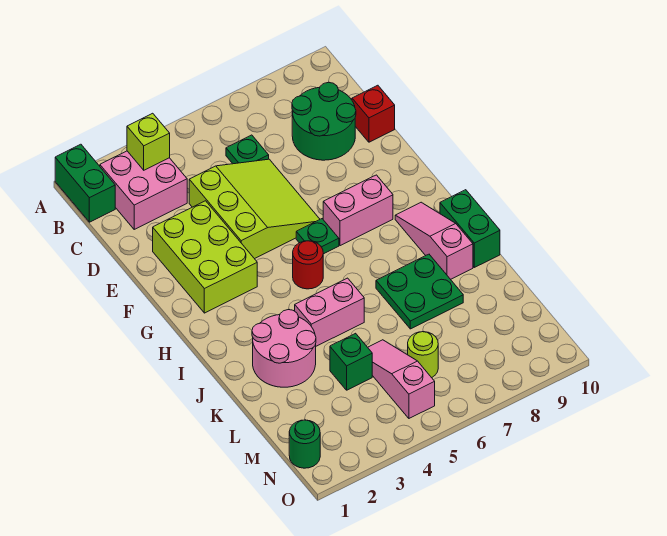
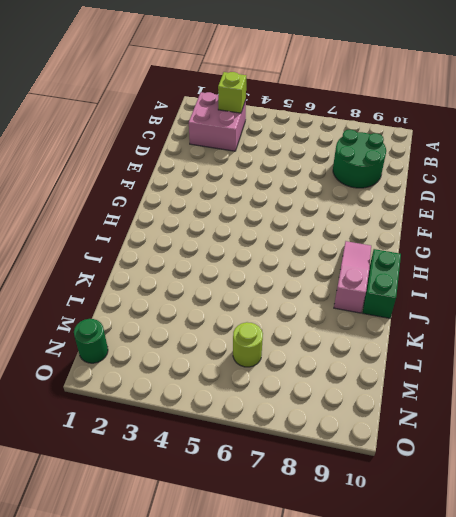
none -> green brick A1:B1 level 1
none -> green plate C6 level 1
none -> lime slope D4:F6 level 1 top 4

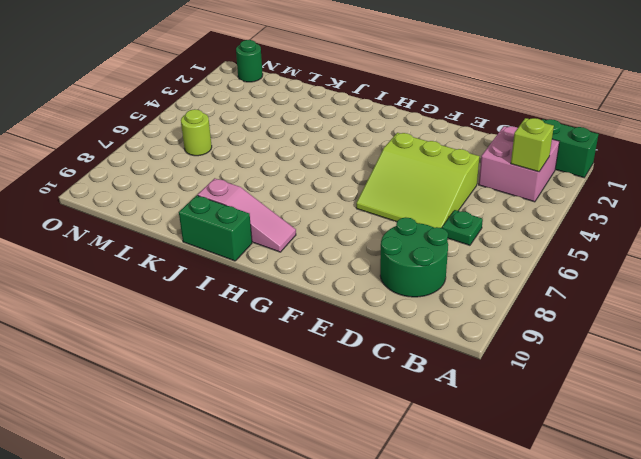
none -> red brick D10 level 1
none -> lime brick E2:G3 level 1
none -> green plate G6 level 1

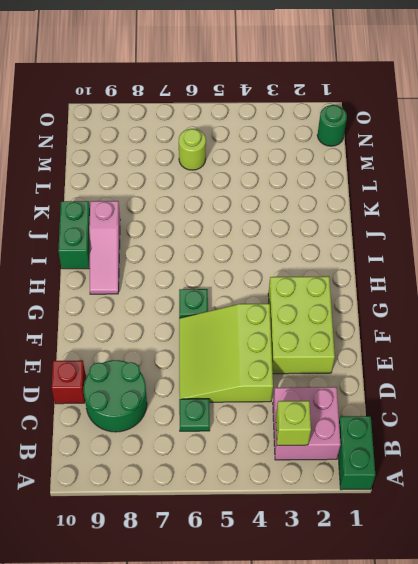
none -> pink brick G7:G8 level 1
none -> red round brick H5 level 1
none -> pink round brick J2:K3 level 1

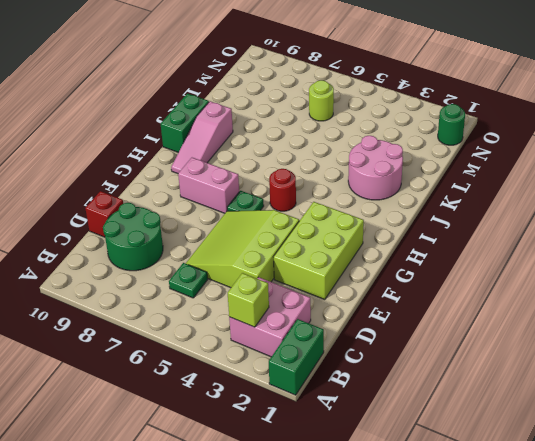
none -> pink brick J4:J5 level 1
none -> green plate J7:K8 level 1
none -> green brick L4 level 1

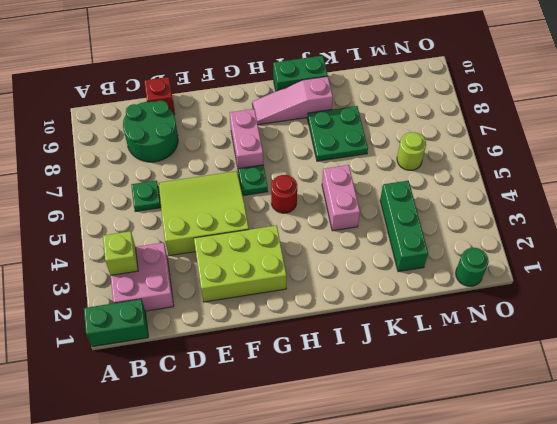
green brick L2:L4 level 1 -> green brick L4 level 1
none -> pink round brick J2:K3 level 1
none -> pink slope L5:N5 level 1 top N

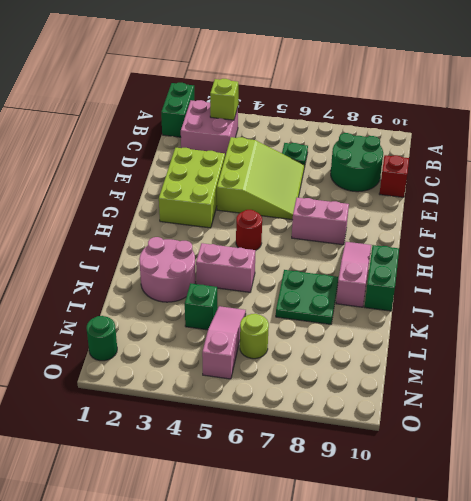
none -> green plate G6 level 1

